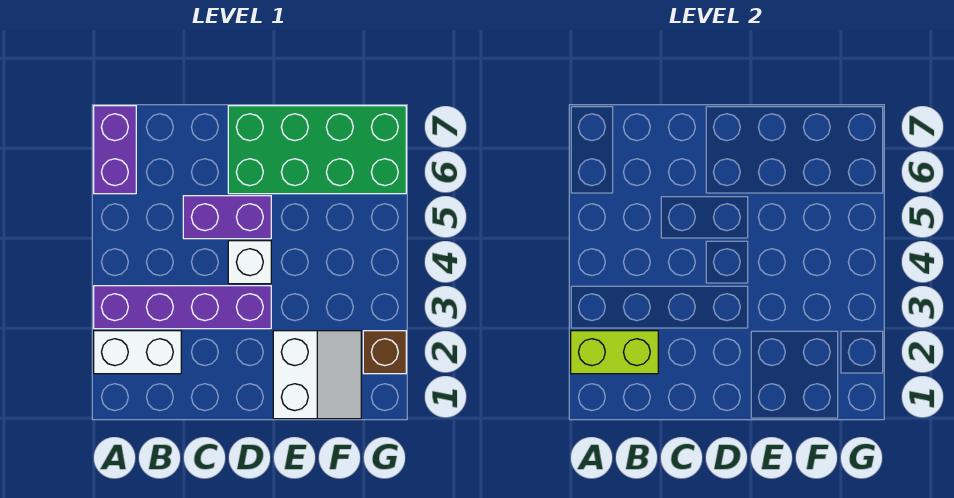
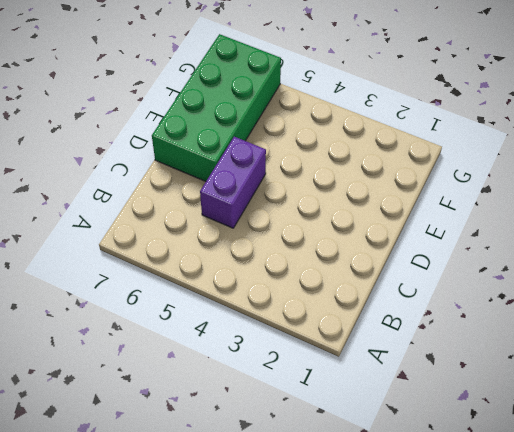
none -> white brick A2:B2 level 1
none -> purple brick A3:D3 level 1

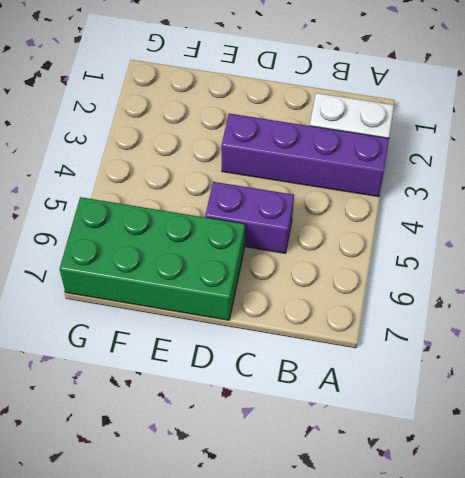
none -> purple brick A6:A7 level 1
none -> white brick D4 level 1

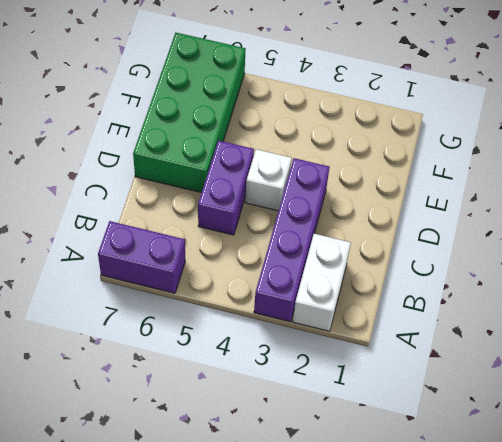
none -> white slope E1:F2 level 1 top E
none -> brown brick G2 level 1

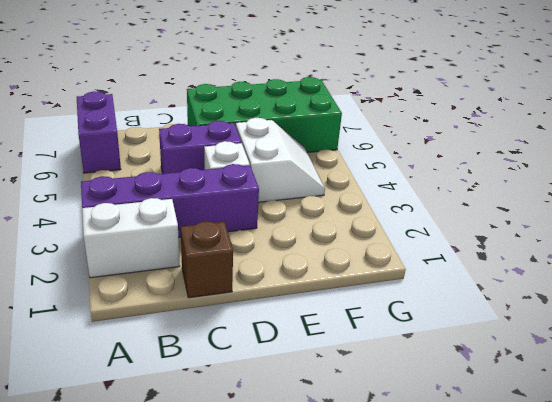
brown brick C1 level 1 -> brown brick G2 level 1
white slope E4:F5 level 1 top E -> white slope E1:F2 level 1 top E
none -> lime brick A2:B2 level 2

